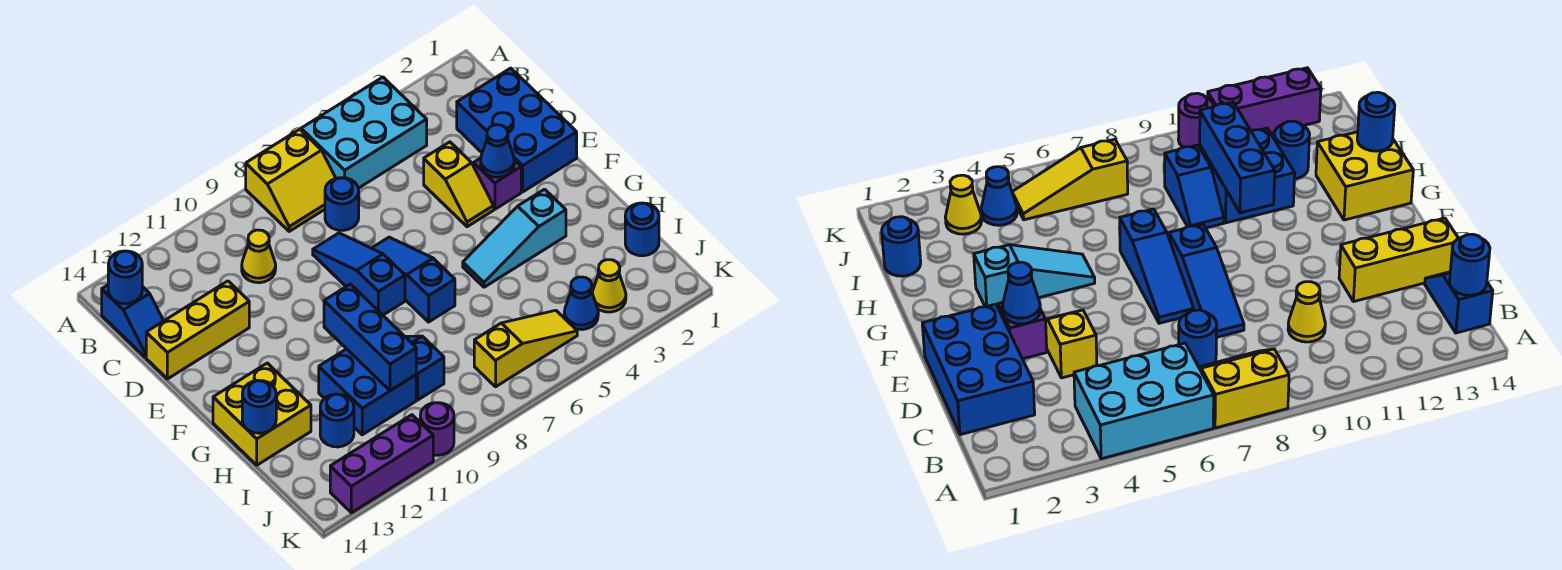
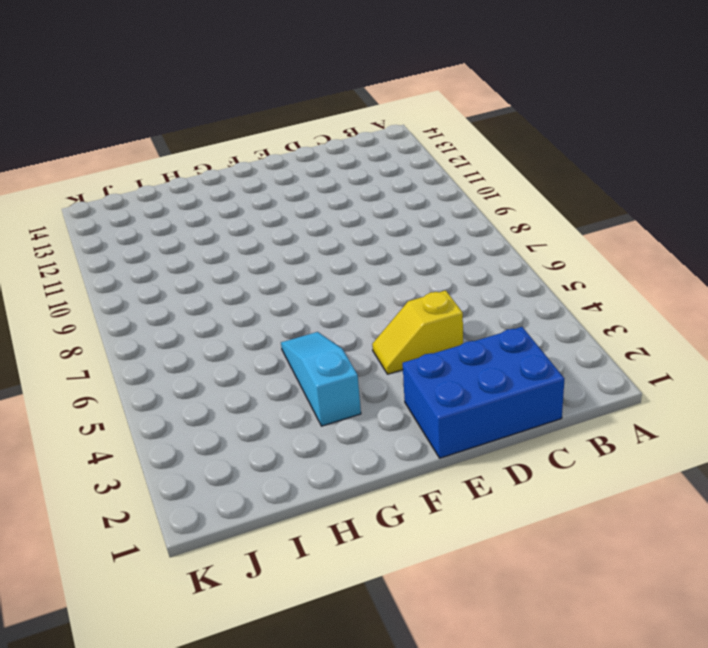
none -> cyan brick A4:B6 level 1
none -> yellow slope A7:B8 level 1 top A
none -> blue slope B14:C14 level 1 top B

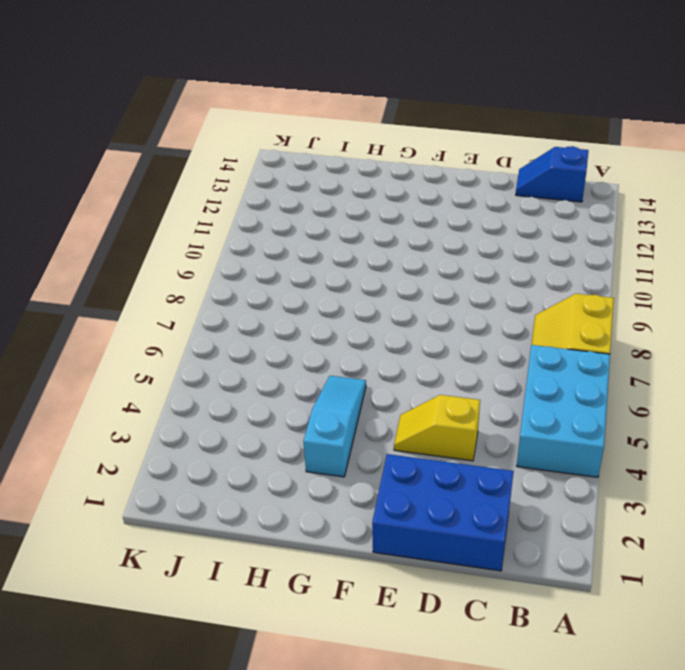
none -> blue round brick C7 level 1
none -> yellow cone C10 level 1
none -> blue slope D8:F8 level 1 top F

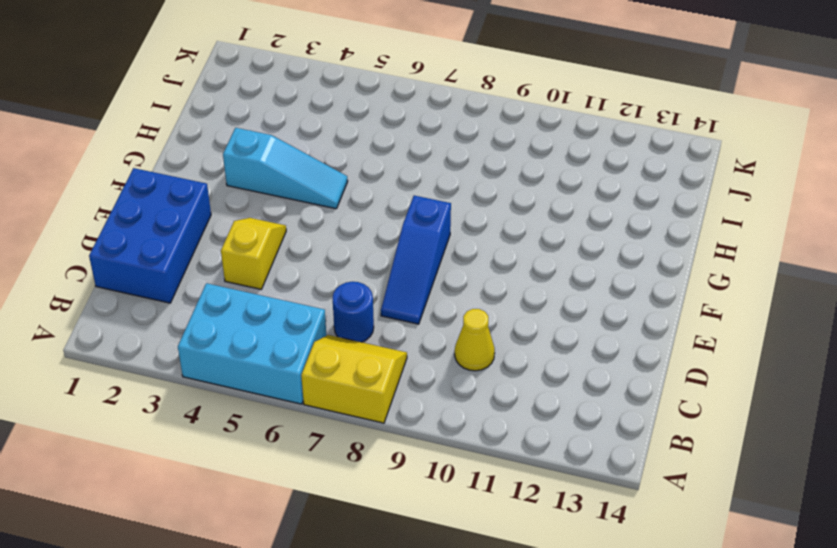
none -> blue slope B14:C14 level 1 top B
none -> yellow brick D12:D14 level 1
none -> purple brick E3 level 1

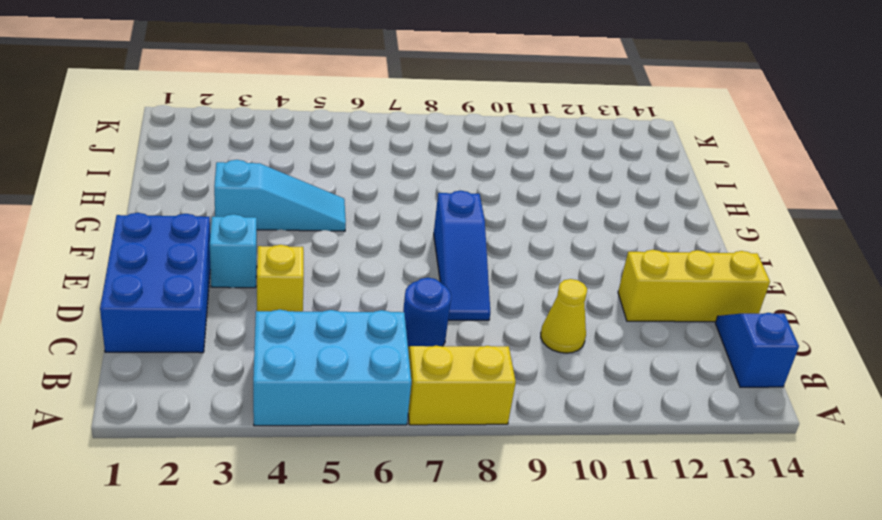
cyan brick E3 level 1 -> purple brick E3 level 1
none -> blue slope E7:G7 level 1 top G
none -> yellow brick G13:H14 level 1
none -> blue slope H9:I9 level 1 top I

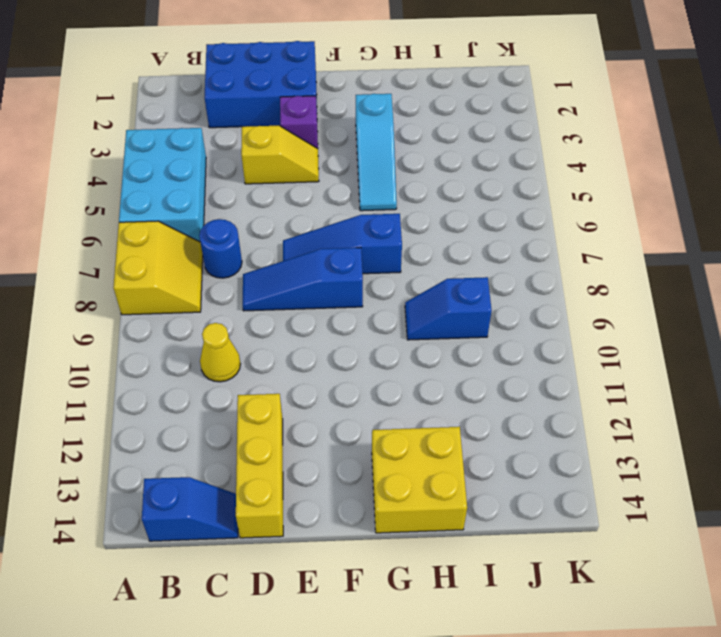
none -> blue brick H10:I11 level 1
none -> blue round brick I1 level 1
none -> blue round brick I12 level 1

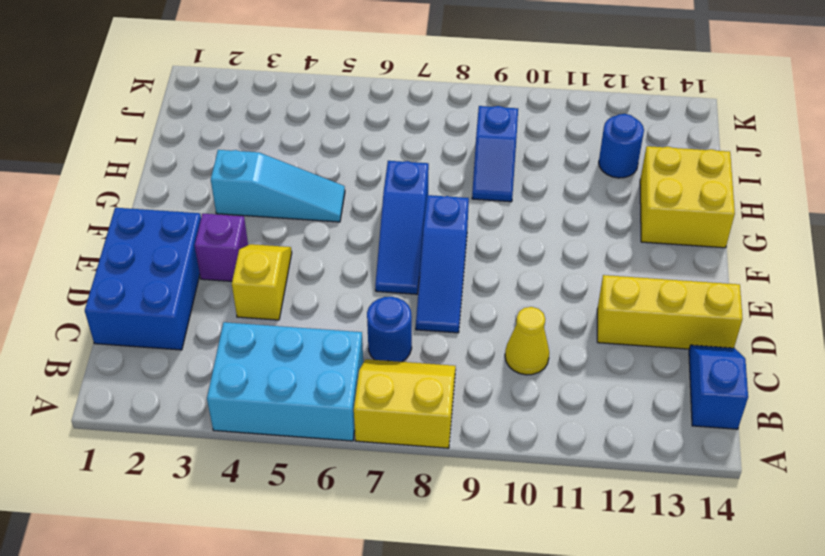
none -> blue brick H10:I11 level 1
none -> blue round brick I1 level 1
none -> yellow cone J3 level 1

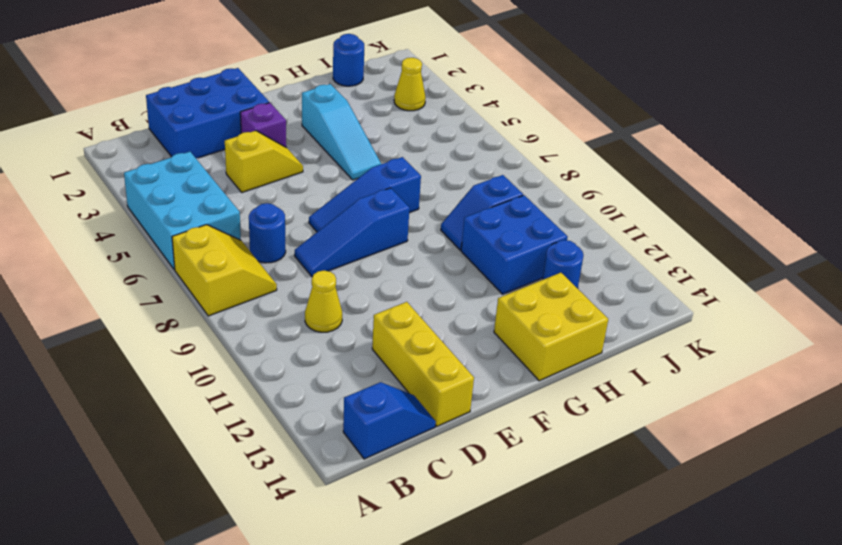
none -> blue cone J4 level 1
none -> yellow slope J5:J7 level 1 top 7
none -> purple round brick K10 level 1

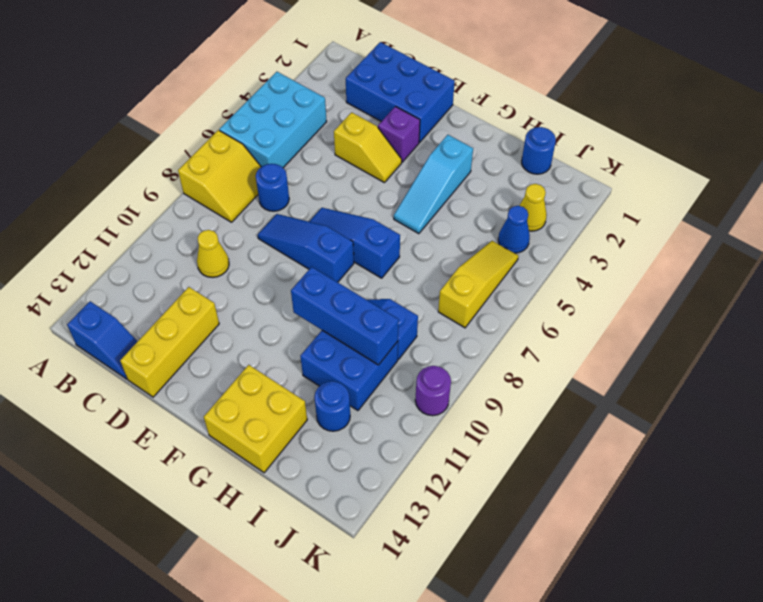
none -> purple brick K11:K13 level 1
none -> blue round brick B14 level 2
none -> blue cone E3 level 2

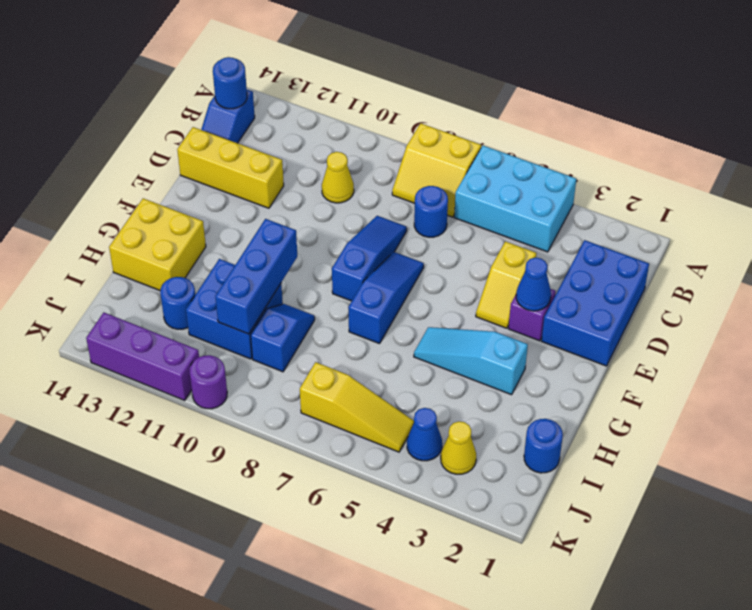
none -> blue round brick H14 level 2

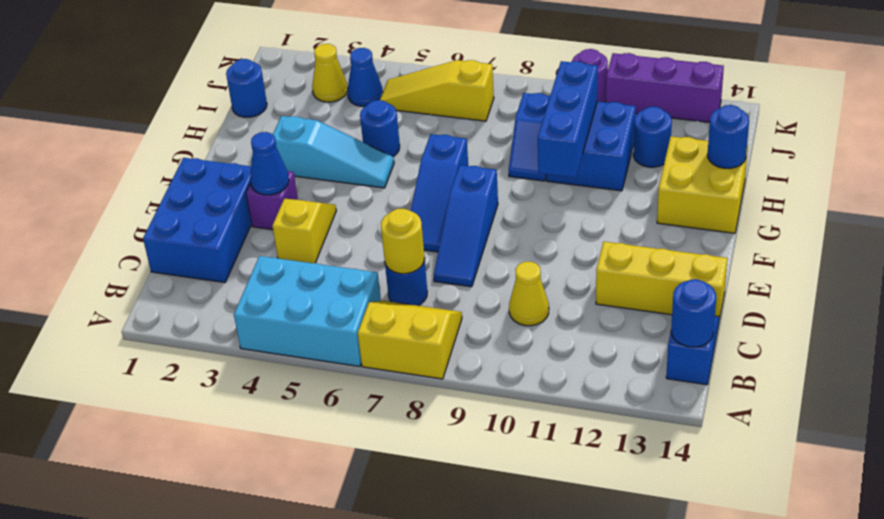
yellow round brick C7 level 2 -> none
blue round brick H5 level 1 -> none

